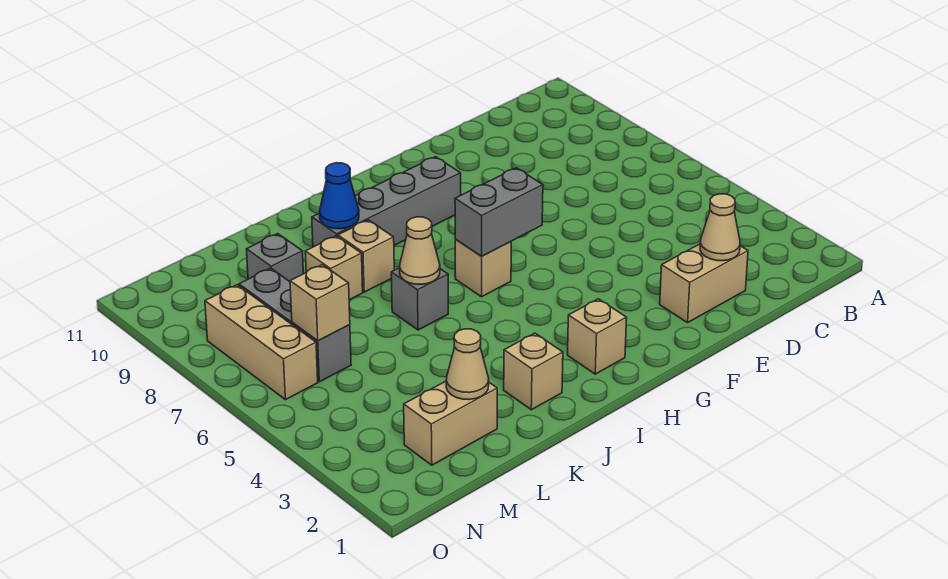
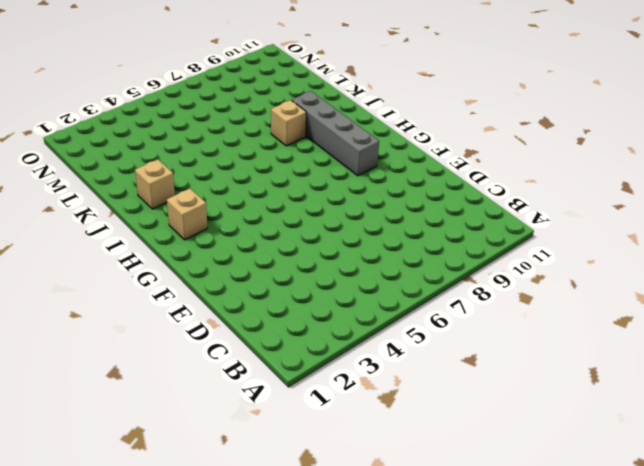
none -> tan brick D2:E2 level 1
none -> tan brick H6 level 1
none -> grey brick J6 level 1

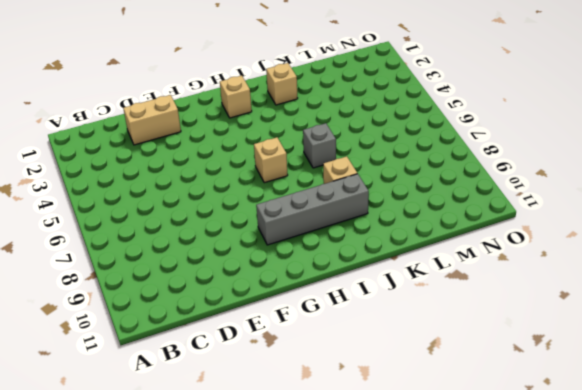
none -> tan brick K8 level 1
none -> tan brick L2:M2 level 1
none -> grey brick L9 level 1

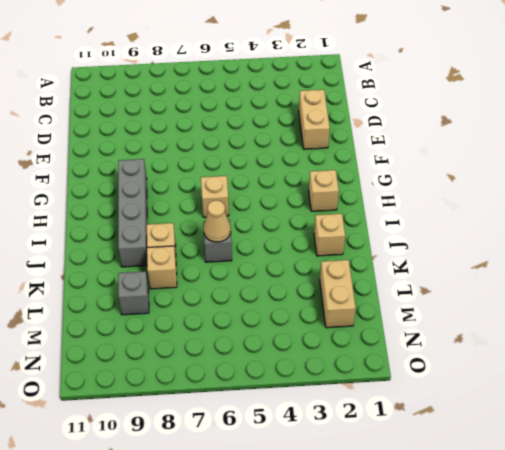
none -> grey brick M6:M8 level 1
none -> tan brick N6:N8 level 1
none -> tan cone D2 level 2

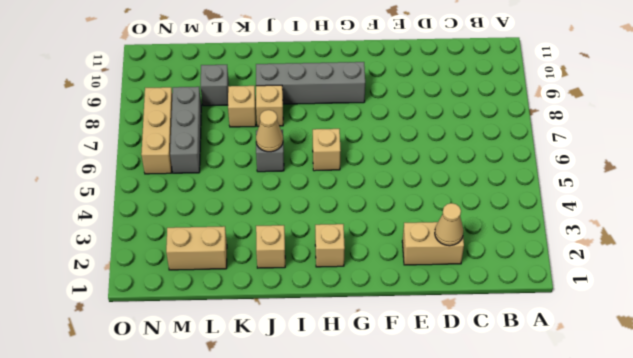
none -> grey brick G6:H6 level 2
none -> blue cone J9 level 2
none -> tan cone L2 level 2

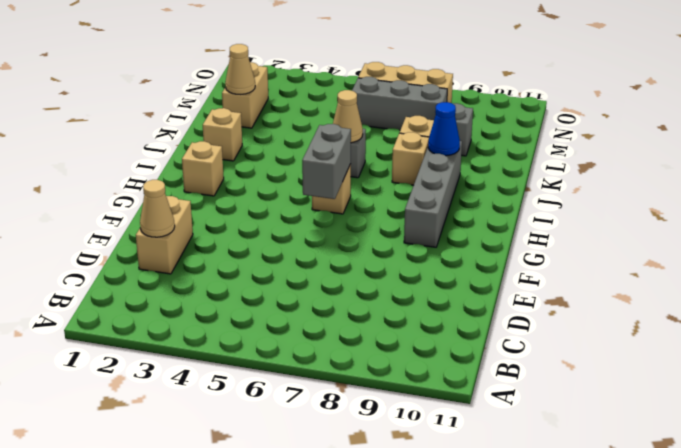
none -> tan brick M6 level 2

